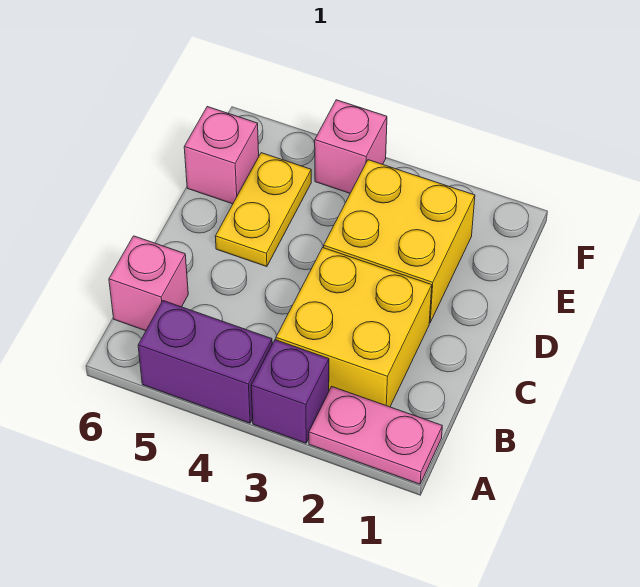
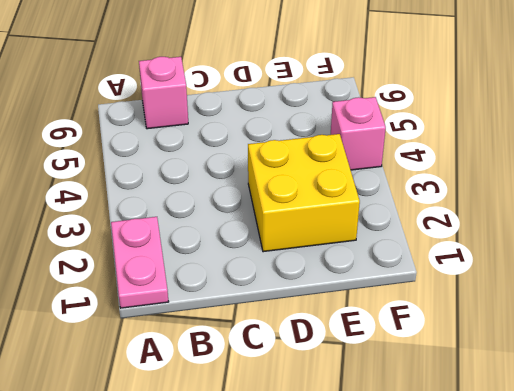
none -> purple brick A3 level 1
none -> purple brick A4:A5 level 1

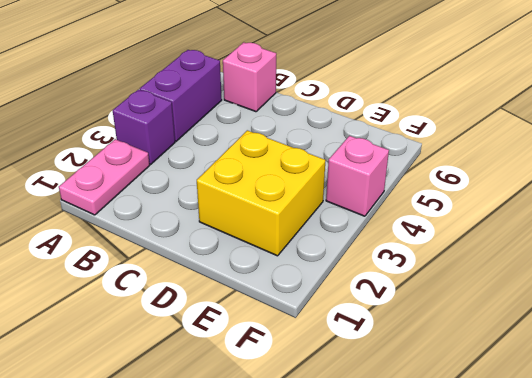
none -> yellow brick B2:C3 level 1
none -> yellow plate D5:E5 level 1

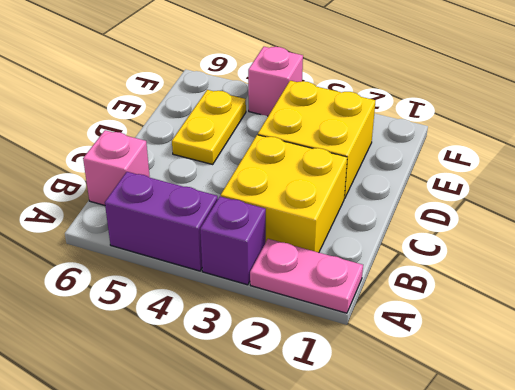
none -> pink brick E6 level 1

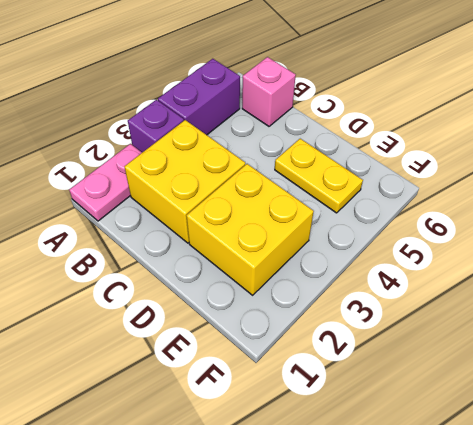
none -> pink brick E6 level 1
none -> pink brick F4 level 1

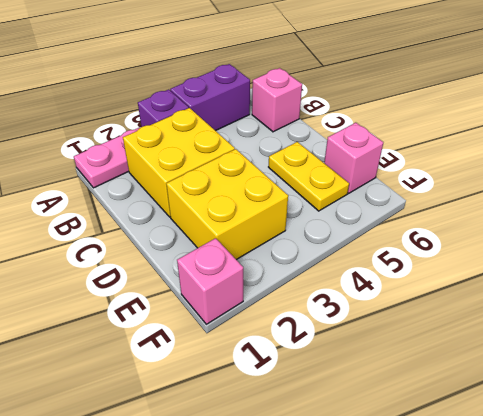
pink brick F1 level 1 -> pink brick F4 level 1

